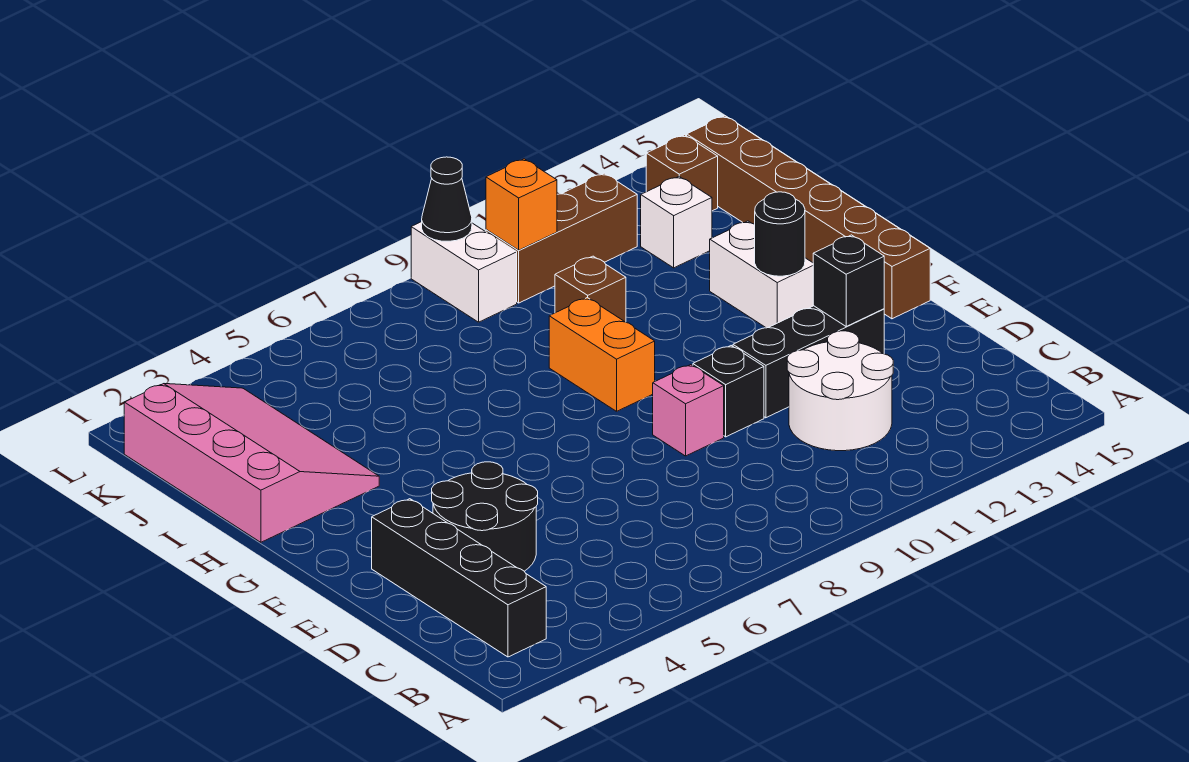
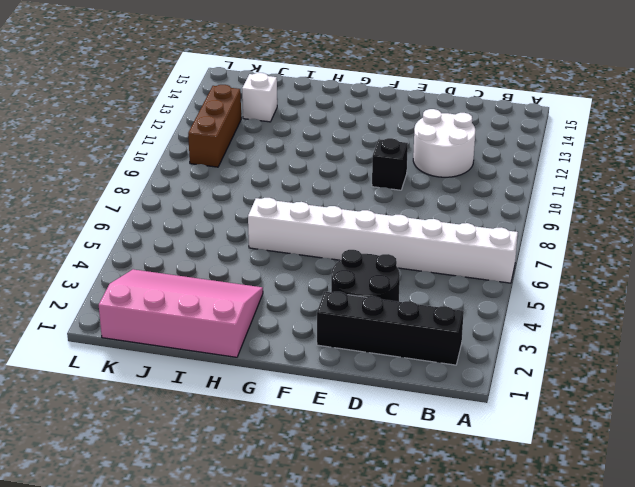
white brick A6:H6 level 1 -> none
none -> pink brick E9 level 1
none -> black brick E11:E13 level 1
none -> brown brick F15:K15 level 1

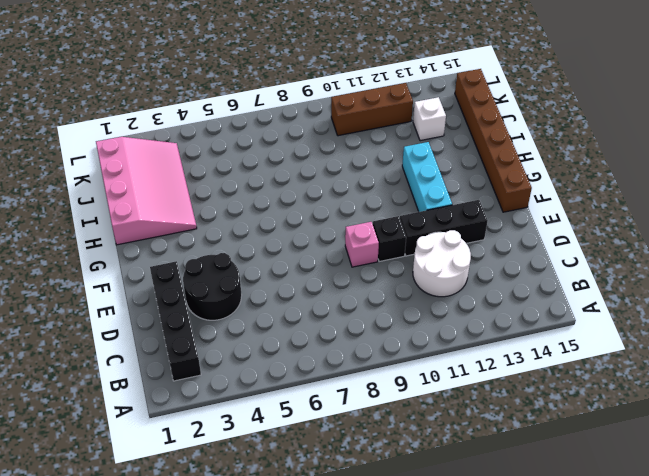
cyan brick F12:H12 level 1 -> none
none -> orange brick G9:H9 level 1
none -> white brick G13:H13 level 1
none -> brown brick I10 level 1

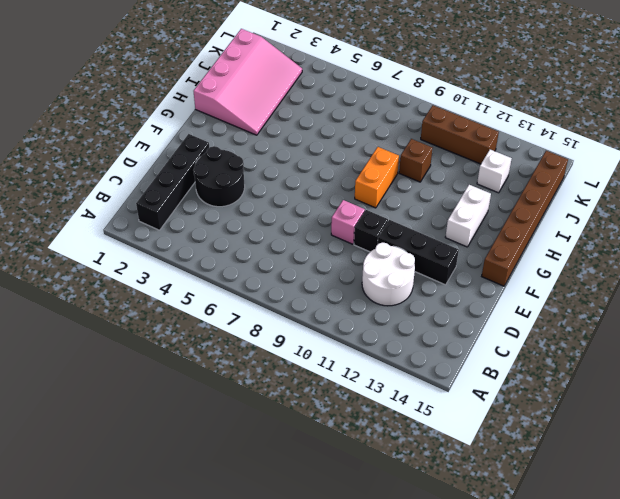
none -> white brick K9:L9 level 1
none -> brown brick K14 level 1
none -> black brick E13 level 2

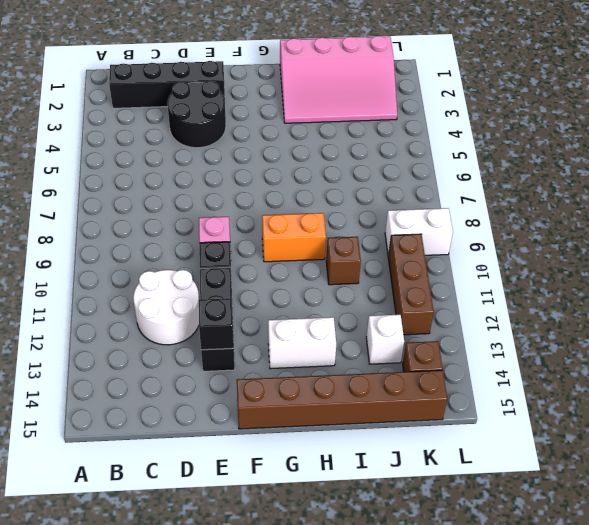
none -> black round brick G13 level 2
none -> orange brick K10 level 2
none -> black cone L9 level 2

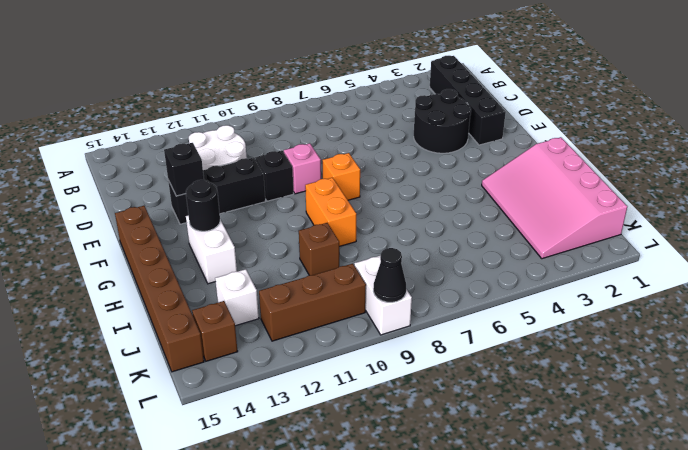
orange brick F8 level 1 -> orange brick K10 level 2

